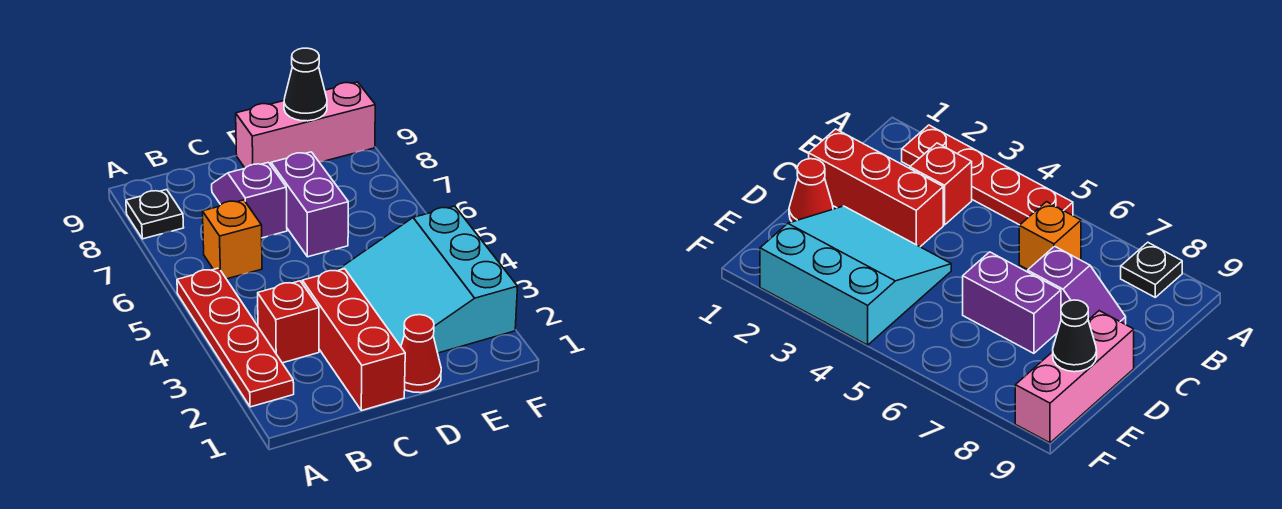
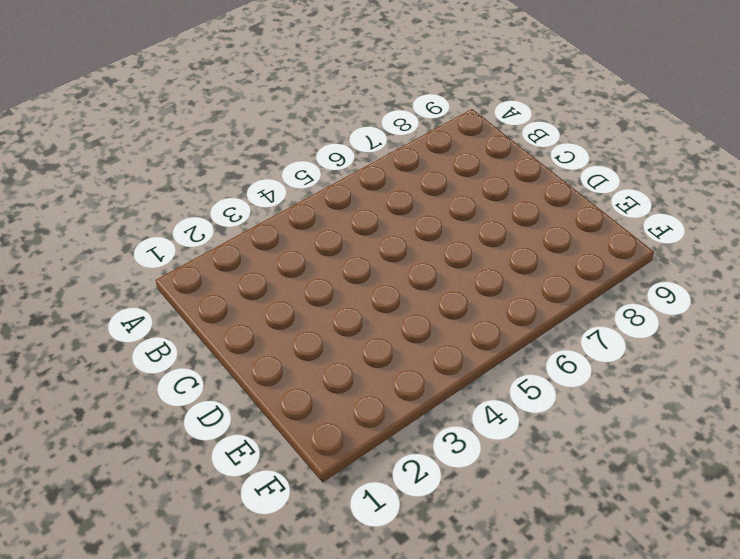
none -> red plate A2:A5 level 1
none -> black plate A8 level 1

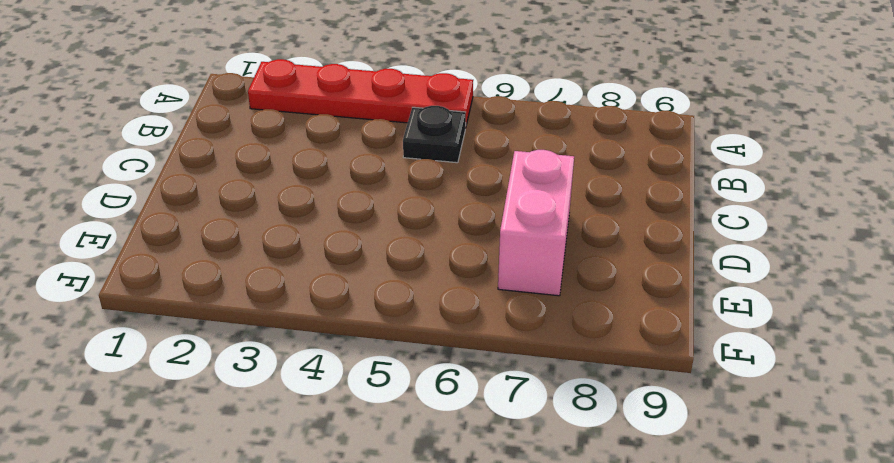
black plate B5 level 1 -> black plate A8 level 1
pink brick D7:E7 level 1 -> purple brick D6:D7 level 1
none -> red brick B3 level 1
none -> orange brick B6 level 1

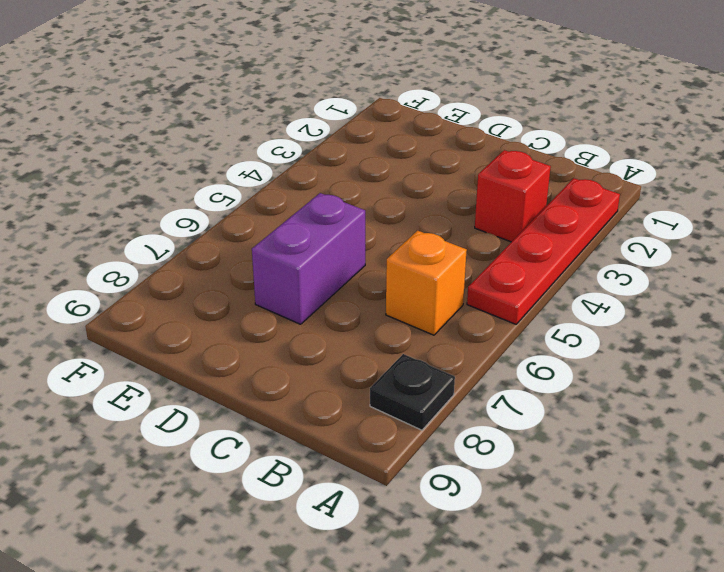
none -> red brick C1:C3 level 1
none -> purple slope C7:C8 level 1 top 7

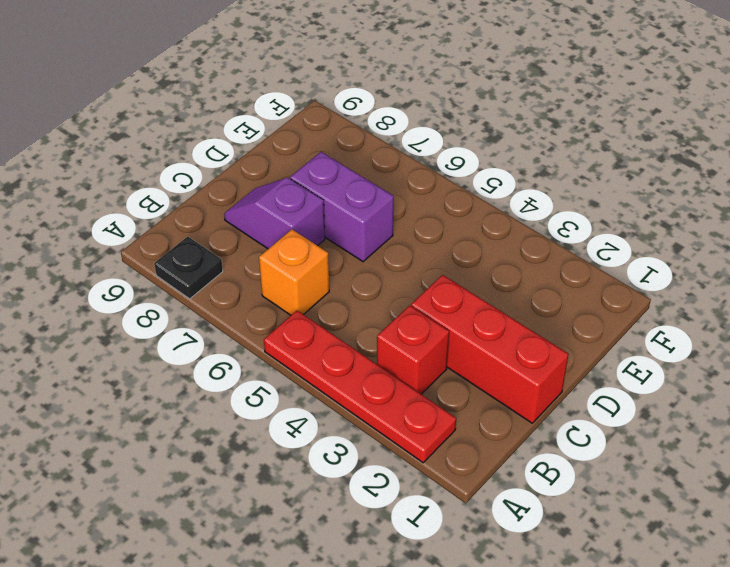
none -> red cone D1 level 1
none -> cyan slope D2:F4 level 1 top F

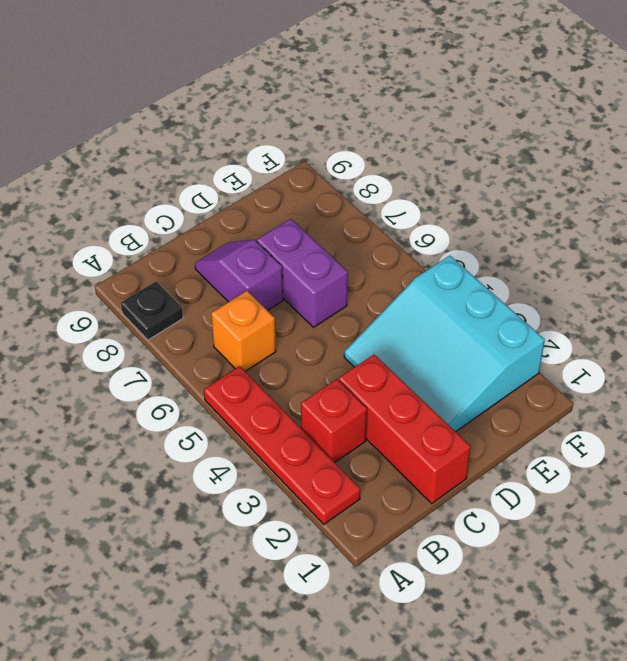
none -> red cone D1 level 1
none -> pink brick D9:F9 level 1

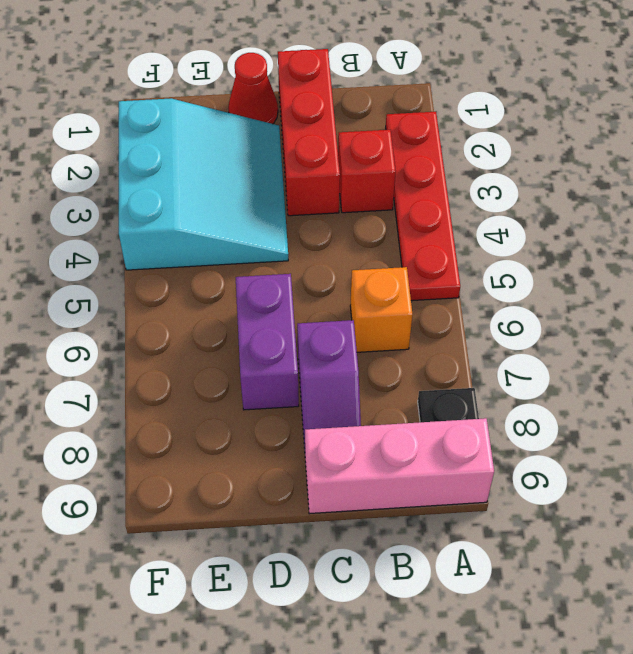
pink brick A9:C9 level 1 -> pink brick D9:F9 level 1
none -> black cone E9 level 2

